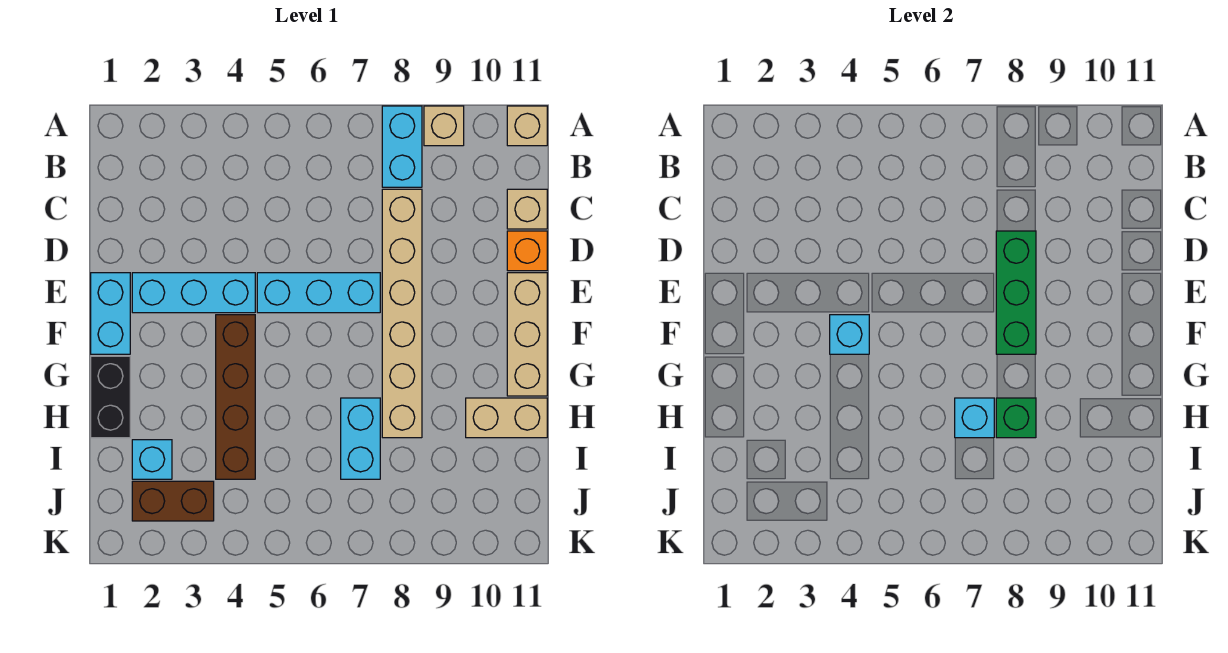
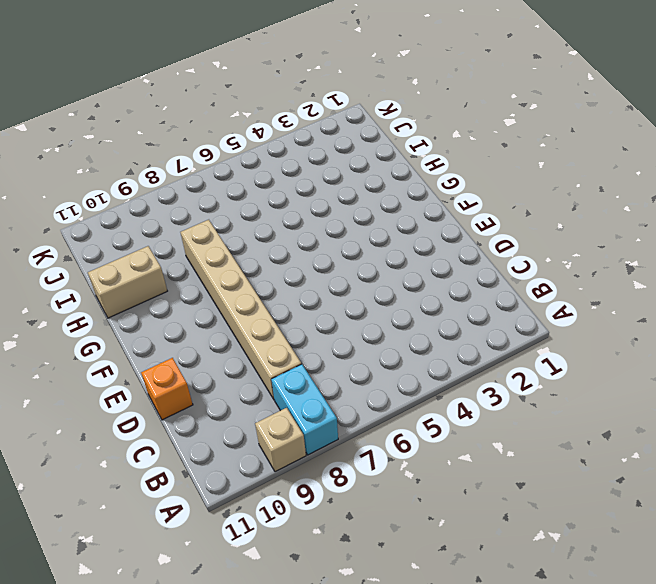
none -> tan brick A11 level 1
none -> tan brick C11 level 1
none -> cyan brick E1:F1 level 1

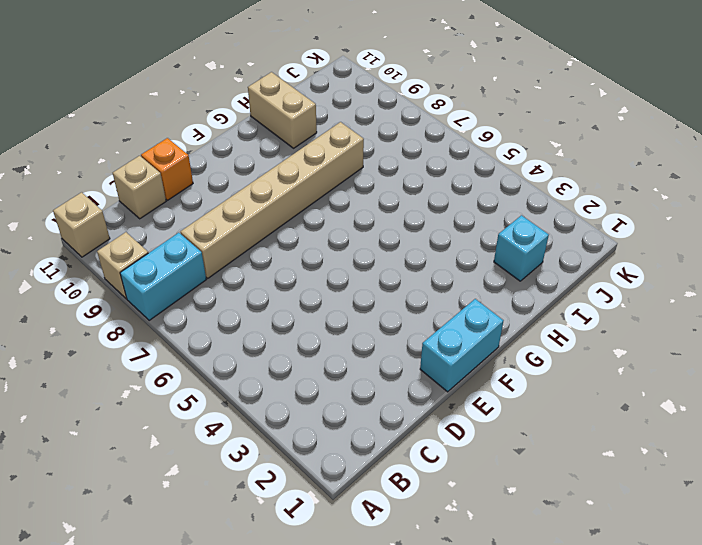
none -> cyan brick E2:E4 level 1
none -> cyan brick E5:E7 level 1
none -> tan brick E11:G11 level 1

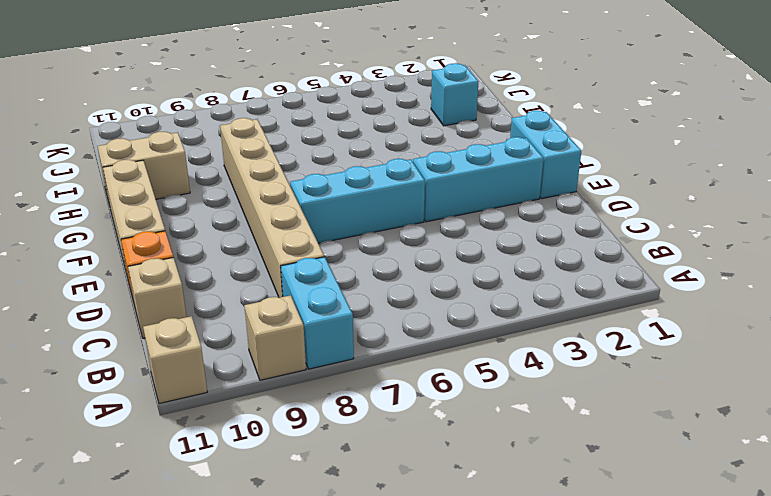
none -> brown brick F4:I4 level 1
none -> black brick G1:H1 level 1
none -> cyan brick H7:I7 level 1

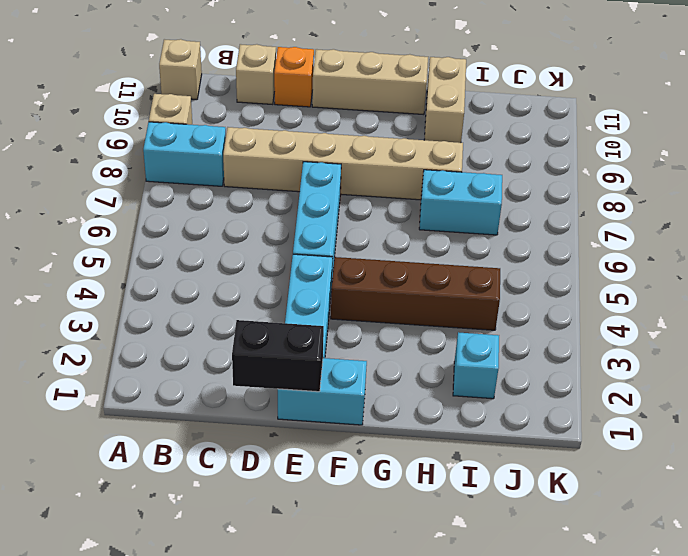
black brick D1:E1 level 2 -> black brick G1:H1 level 1
none -> brown brick J2:J3 level 1
none -> green brick D8:F8 level 2
none -> cyan brick F4 level 2

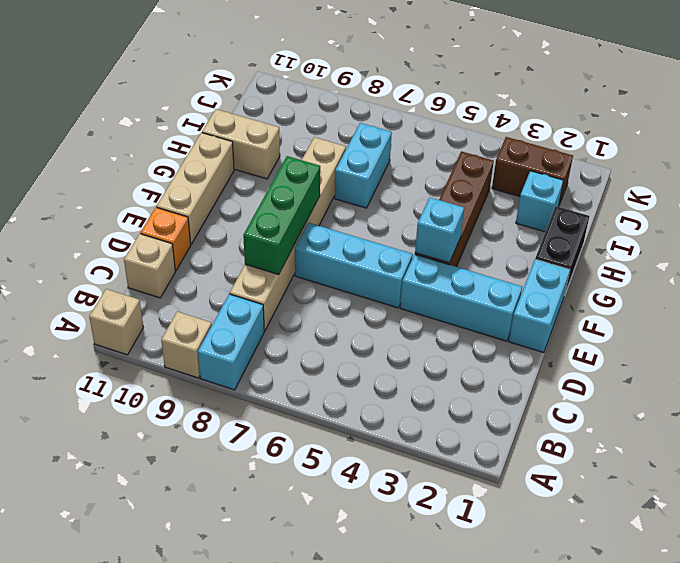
none -> cyan brick H7 level 2
none -> green brick H8 level 2

